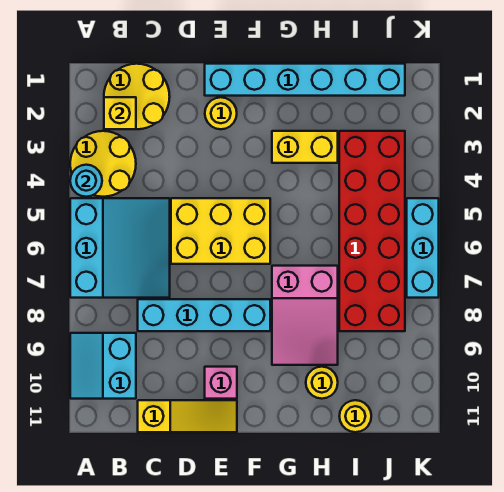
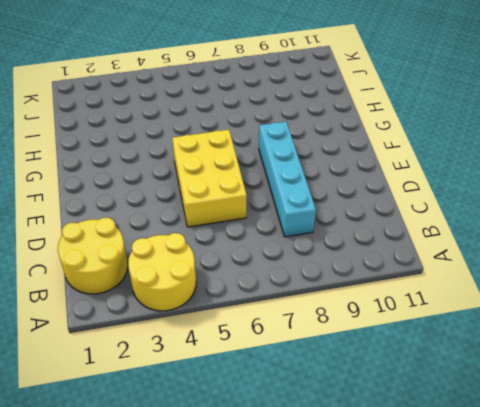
none -> cyan slope A5:C7 level 1 top A
none -> cyan slope A9:B10 level 1 top B
none -> yellow slope C11:E11 level 1 top C

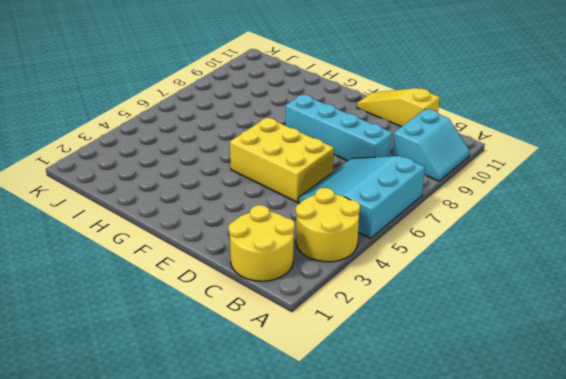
none -> cyan brick E1:J1 level 1
none -> yellow round brick E2 level 1
none -> pink brick E10 level 1

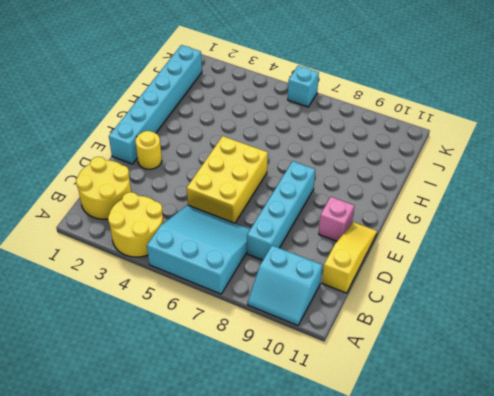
cyan brick K6 level 1 -> cyan brick K5:K7 level 1
none -> yellow brick G3:H3 level 1
none -> pink slope G7:H9 level 1 top 7
none -> yellow round brick H10 level 1

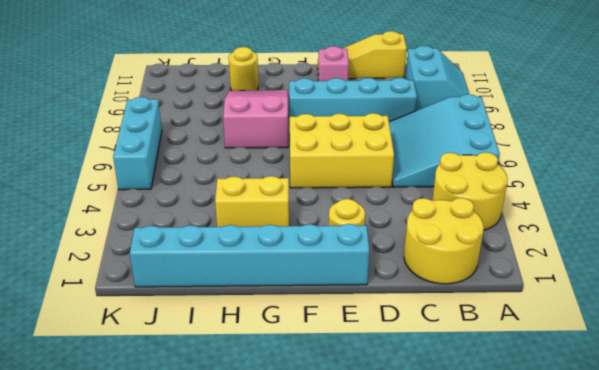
none -> red brick I3:J8 level 1
none -> yellow round brick I11 level 1
none -> cyan round brick A4 level 2

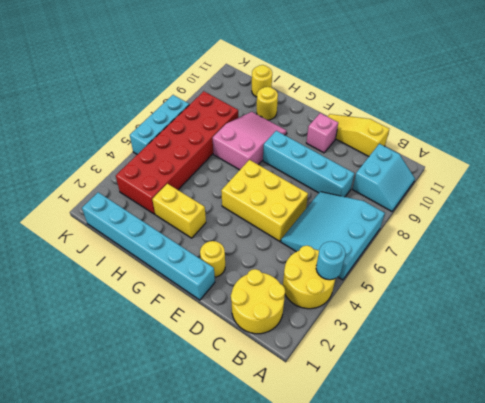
none -> yellow brick B2 level 2

